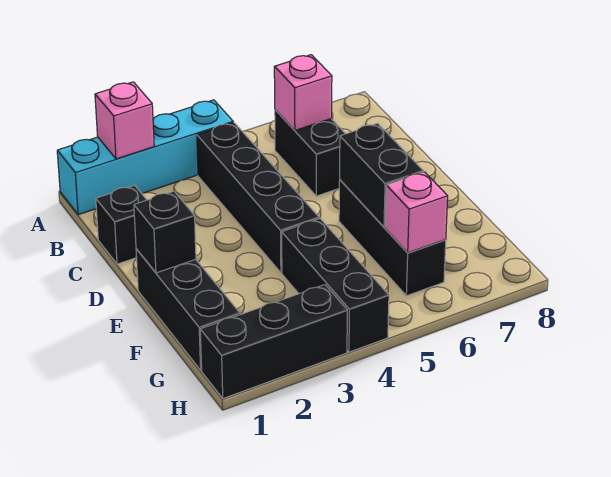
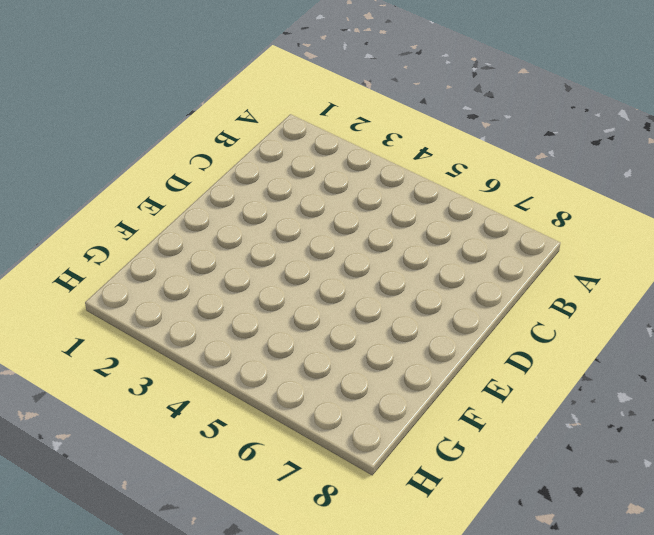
none -> cyan brick A1:A4 level 1
none -> black brick B4:E4 level 1
none -> black brick B6:C6 level 1

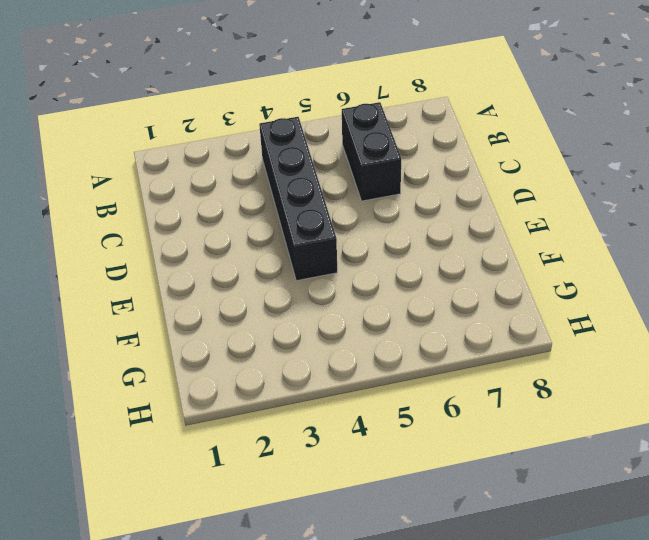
none -> cyan brick A1:A4 level 1
none -> black brick C1 level 1
none -> black brick E1:G1 level 1

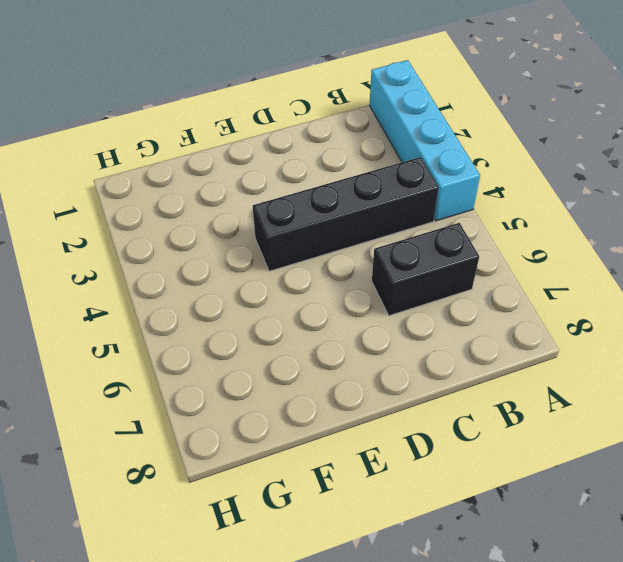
none -> black brick C1 level 1
none -> black brick E1:G1 level 1
none -> black brick E6:G6 level 1

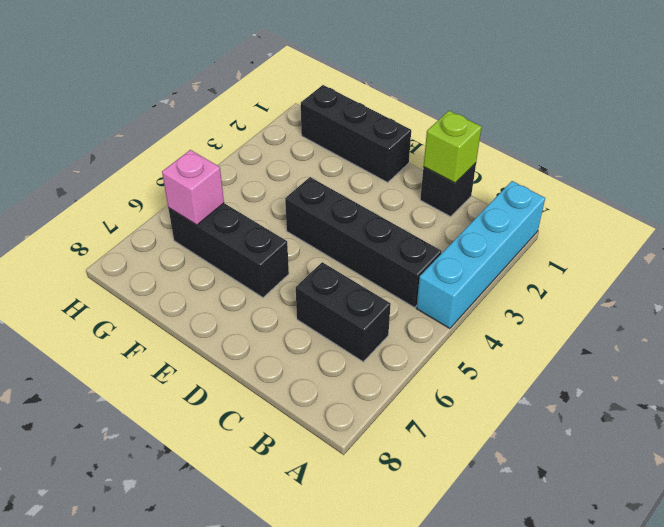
lime brick C1 level 2 -> none
none -> black brick F4:H4 level 1
none -> black brick H1:H3 level 1
none -> pink brick A2 level 2

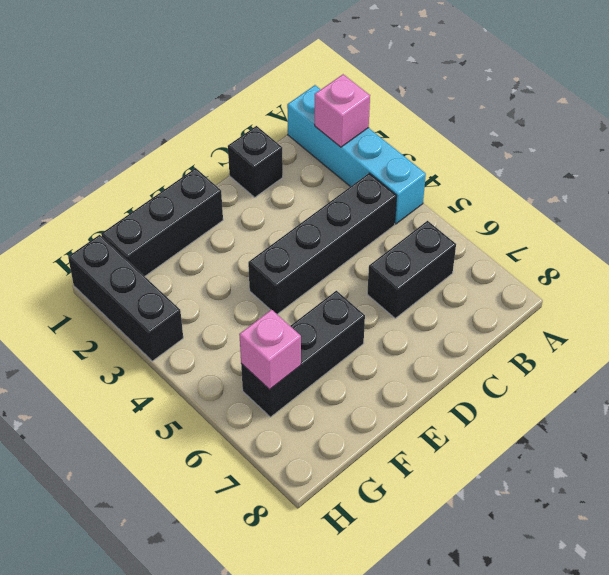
none -> black brick F4:H4 level 1
none -> pink brick B6 level 2
none -> black brick E1 level 2

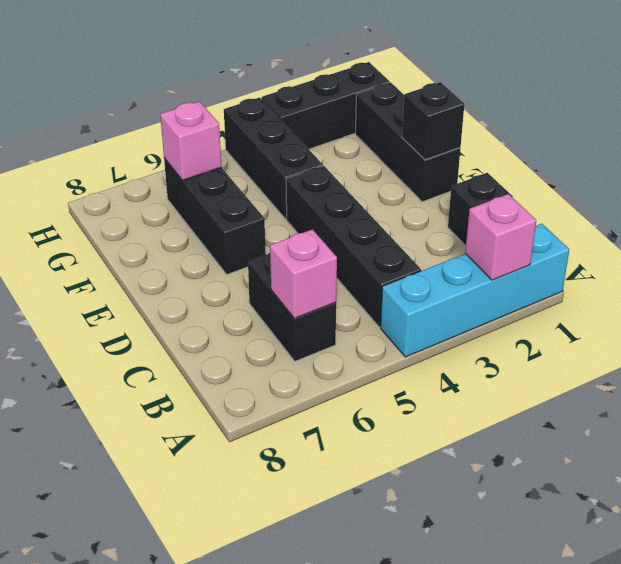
none -> black brick E6:F6 level 2

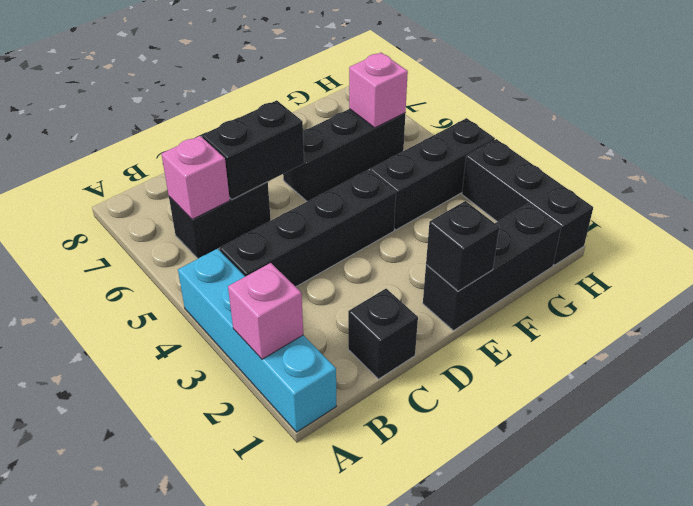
black brick C6:D6 level 2 -> black brick E6:F6 level 2

